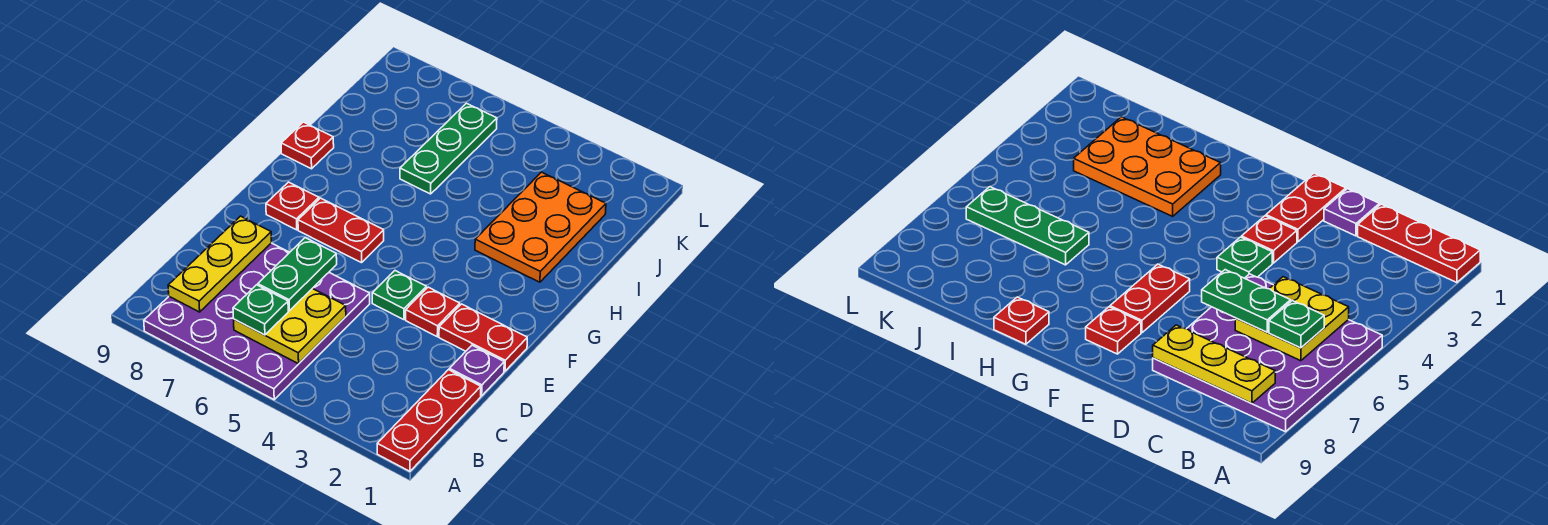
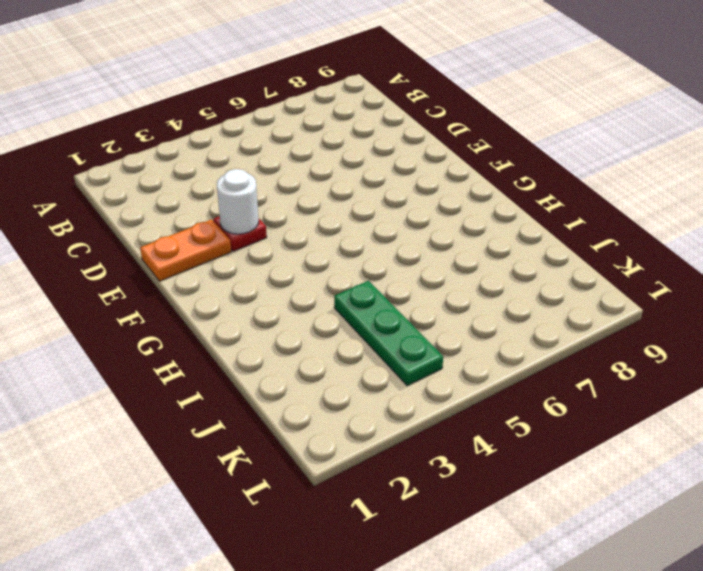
orange plate E1:E2 level 1 -> red plate E1:E2 level 1
white round brick E3 level 2 -> none
green plate I4:K4 level 1 -> green plate I6:K6 level 1
none -> red plate A1:C1 level 1
none -> purple plate A5:D8 level 1
none -> purple plate D1 level 1

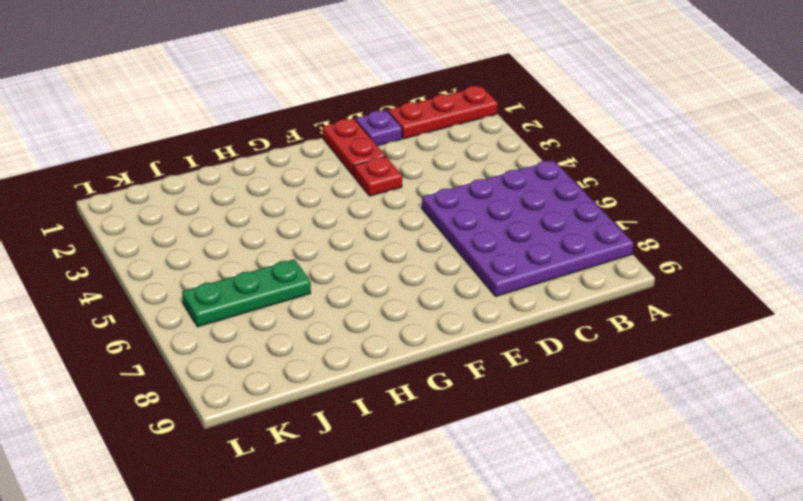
none -> green plate E4 level 1
none -> red plate F6:F7 level 1
none -> red plate F8 level 1

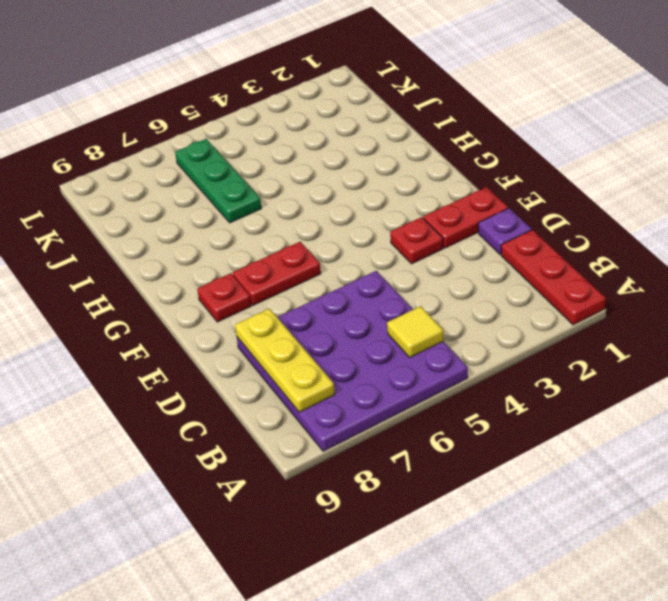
yellow tile B5 level 2 -> yellow plate B5:C6 level 2
none -> green plate E4 level 1
none -> orange plate H2:J3 level 1
none -> red plate H9 level 1

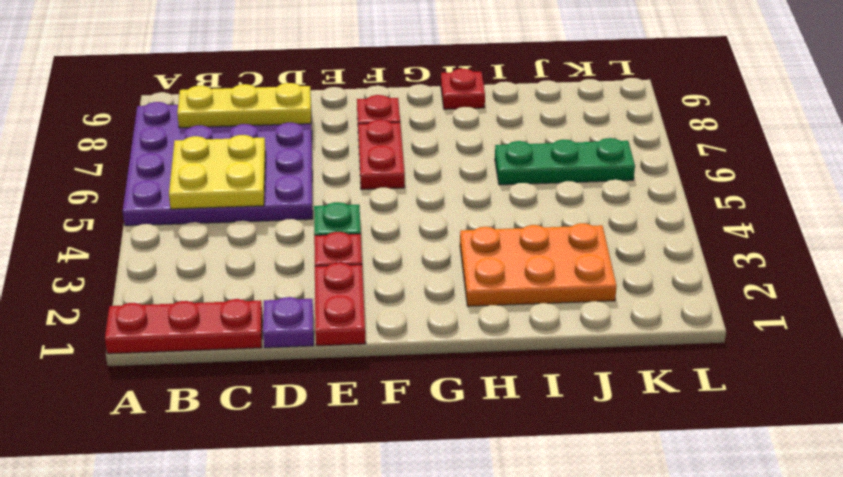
none -> green plate B6 level 3
none -> green plate C6:D6 level 3

